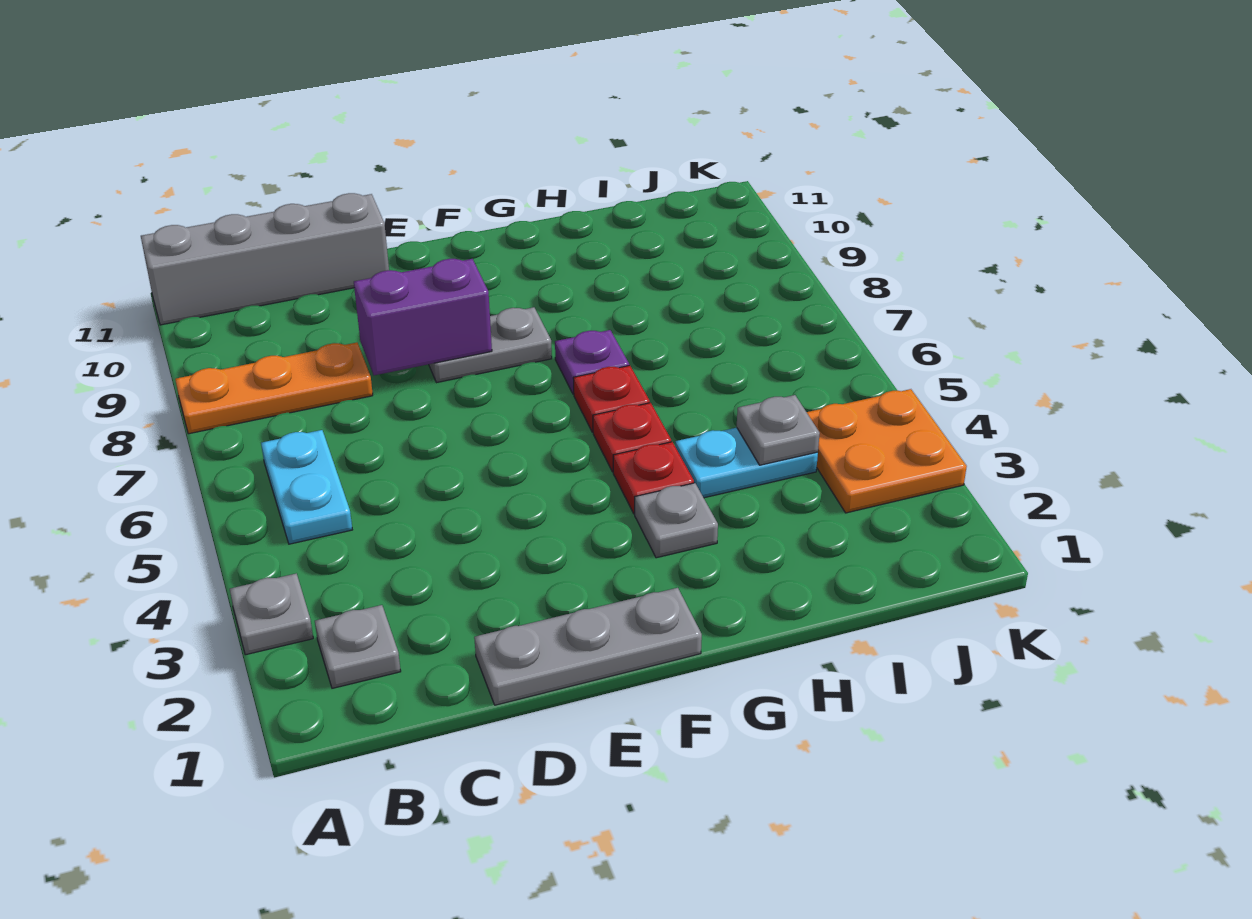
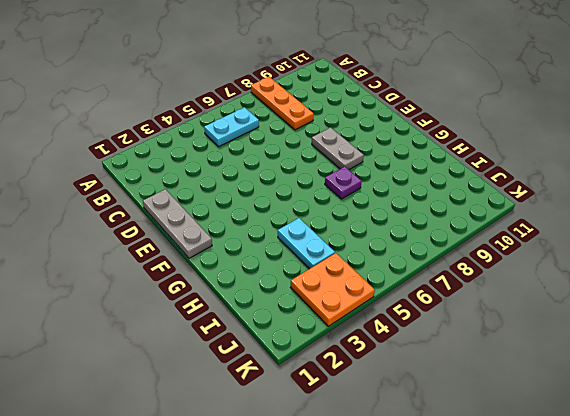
none -> grey plate A3 level 1
none -> grey brick A11:D11 level 1
none -> grey plate B2 level 1

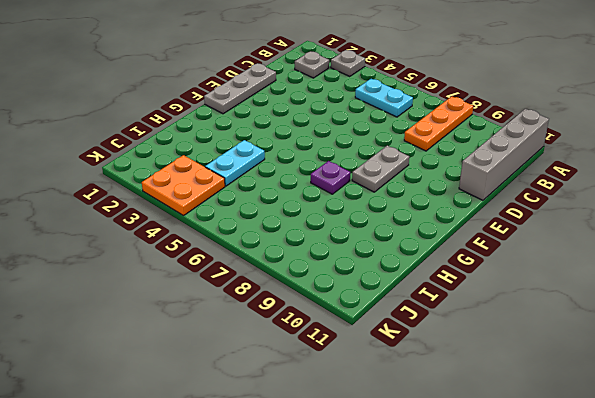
none -> grey plate G3 level 1
none -> red plate G4 level 1
none -> red plate G5 level 1

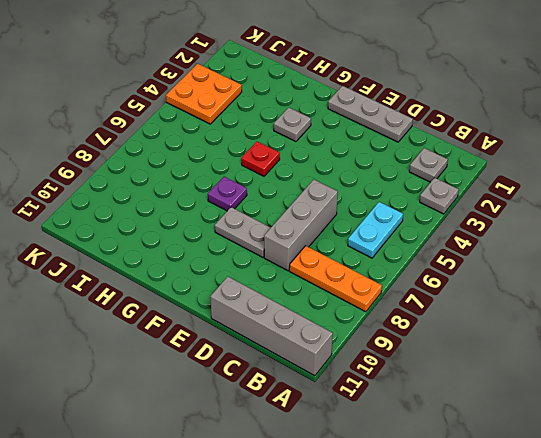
grey brick D6:D8 level 1 -> none
none -> red plate G4 level 1
none -> red plate G6 level 1
none -> cyan plate H4:I4 level 1

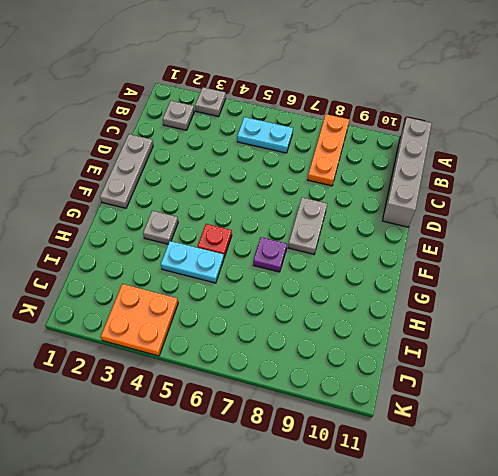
cyan plate H4:H5 level 1 -> cyan plate H4:I4 level 1
none -> red plate G4 level 1
none -> red plate G6 level 1
none -> purple brick D8:E8 level 2

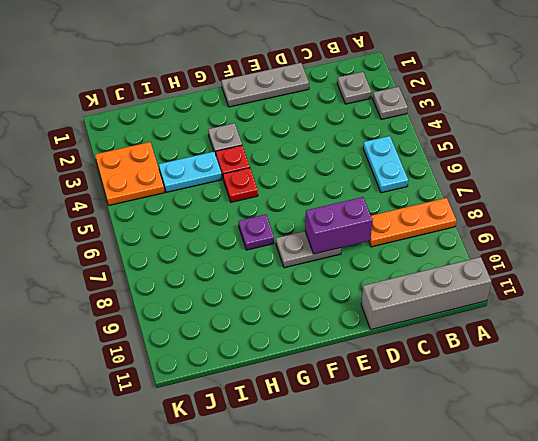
none -> red plate G6 level 1
none -> grey plate I4 level 2

